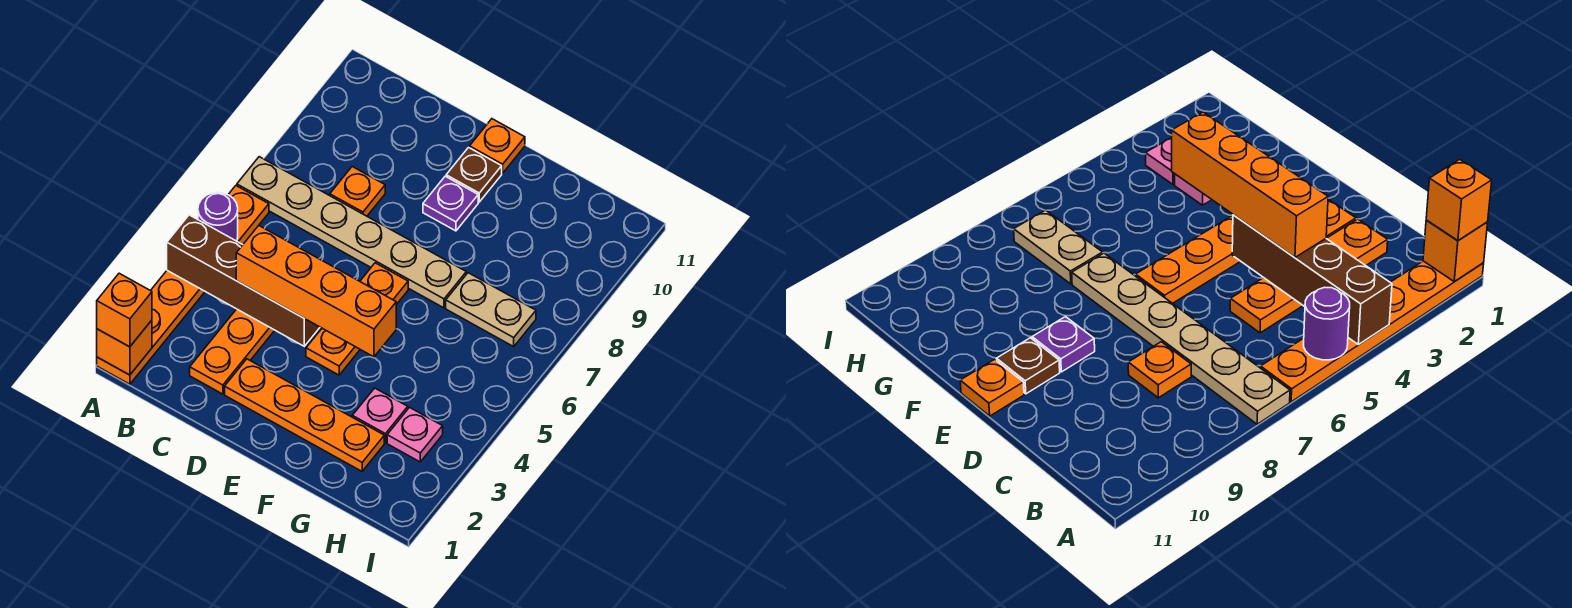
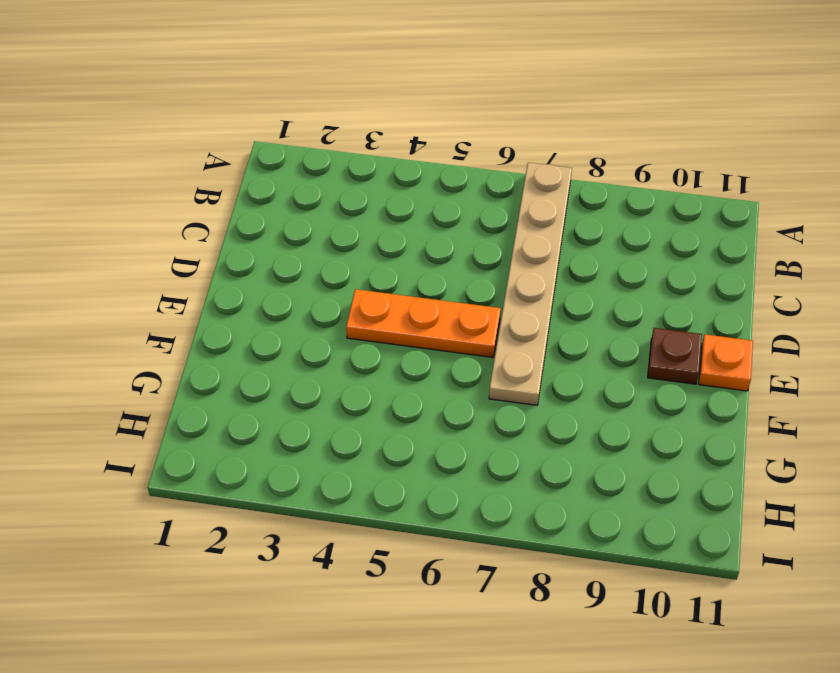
none -> orange plate A1:A6 level 1
none -> orange plate C2:C5 level 1
none -> orange plate C8 level 1

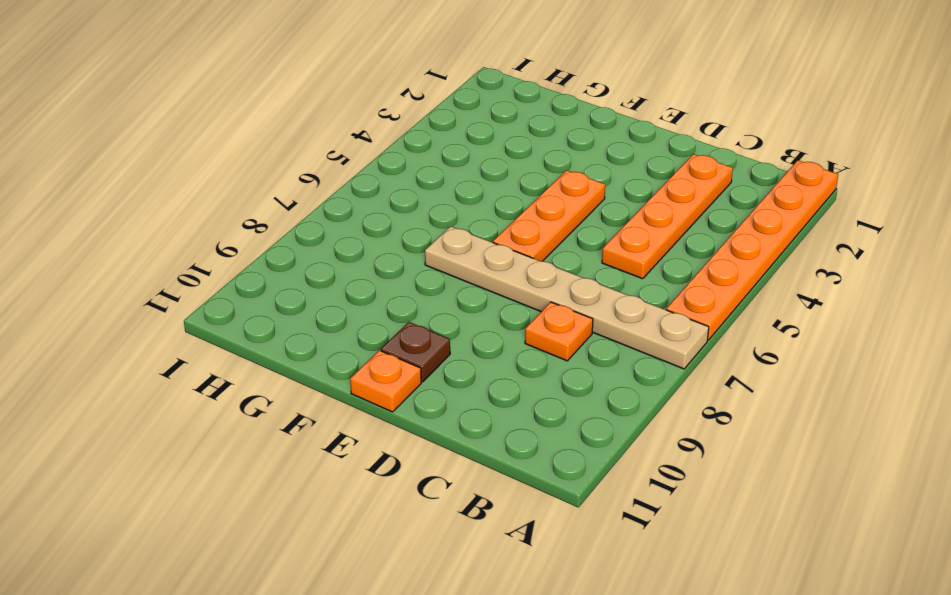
none -> orange plate D2:G2 level 1
none -> purple plate E9 level 1
none -> pink plate G3 level 1

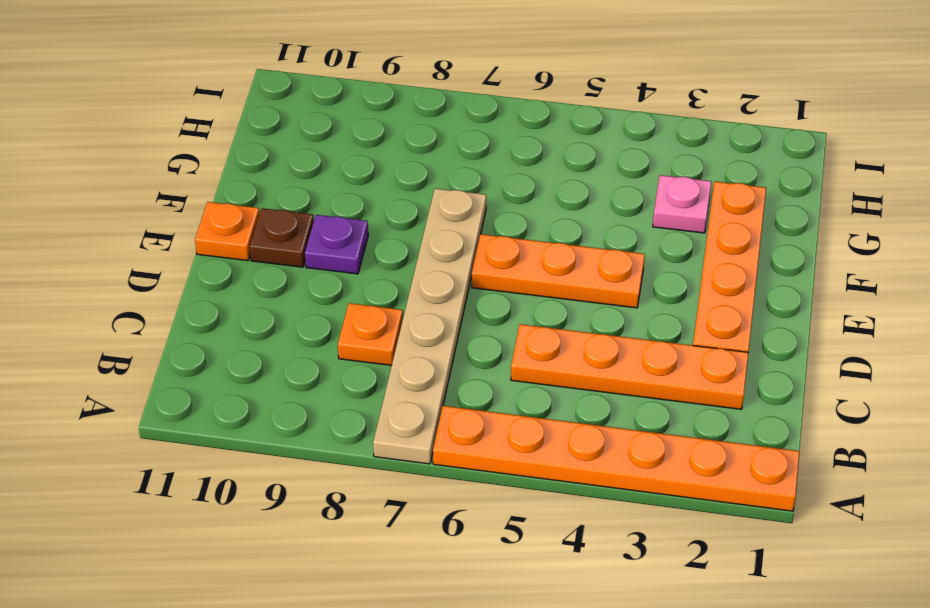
none -> tan plate G7:H7 level 1
none -> pink plate H3 level 1
none -> orange brick A1 level 2

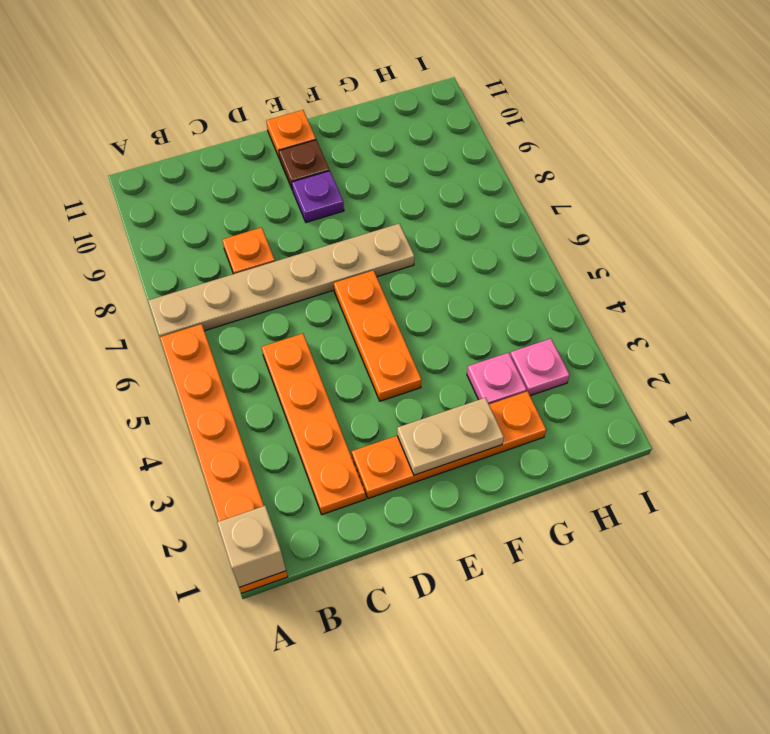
tan brick A1 level 2 -> orange brick A1 level 2
tan plate E2:F2 level 2 -> tan plate G7:H7 level 1
none -> brown brick A4:D4 level 2
none -> purple round brick A5 level 2
none -> orange brick A1 level 3

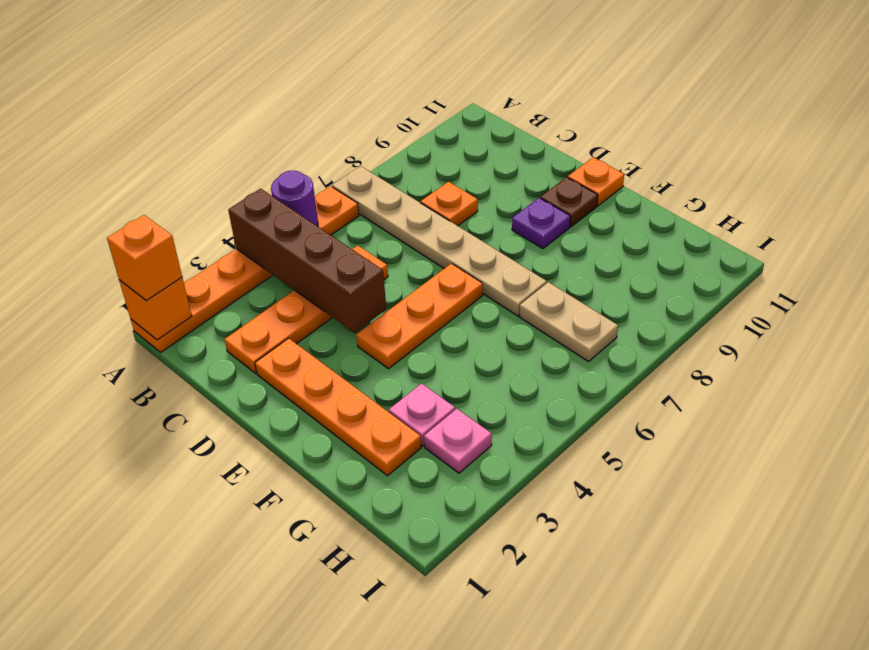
none -> orange brick C4:F4 level 3

